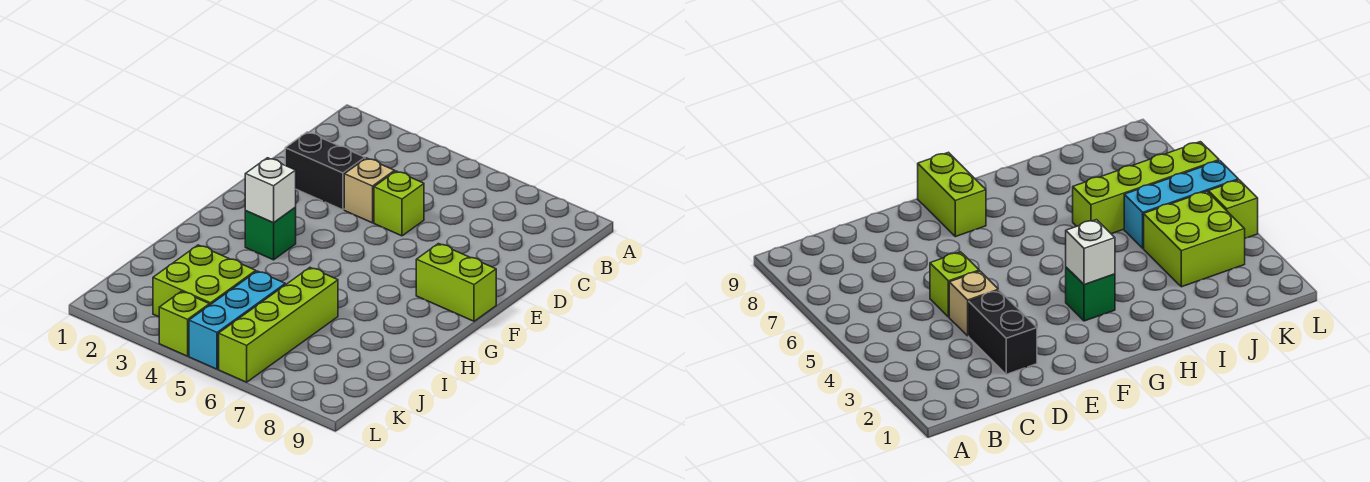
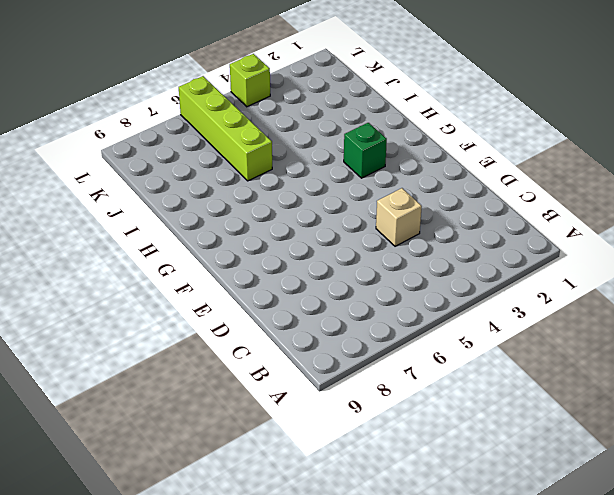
none -> black brick D2:D3 level 1
none -> lime brick D5 level 1

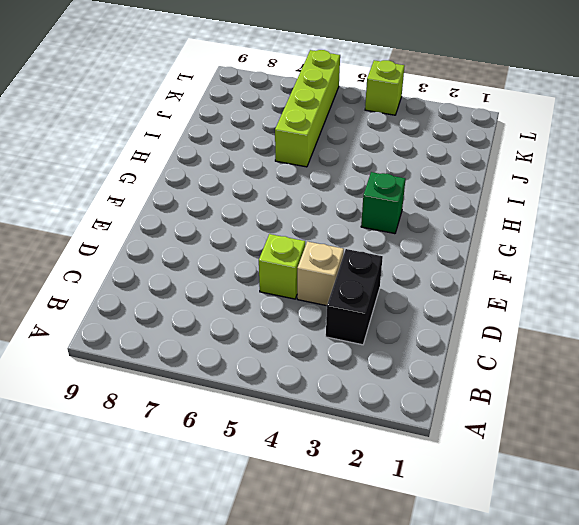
black brick C3:D3 level 1 -> black brick D2:D3 level 1
none -> lime brick F8:F9 level 1
none -> lime brick J3:K4 level 1

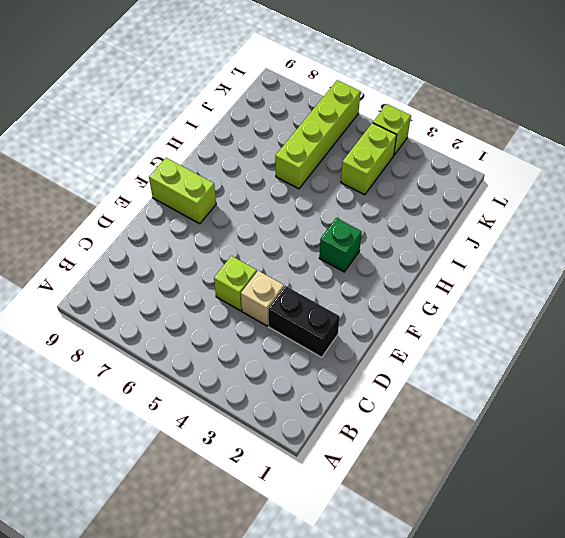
lime brick J4:K4 level 1 -> lime brick J3:K4 level 1
none -> cyan brick J5:L5 level 1
none -> white brick G3 level 2

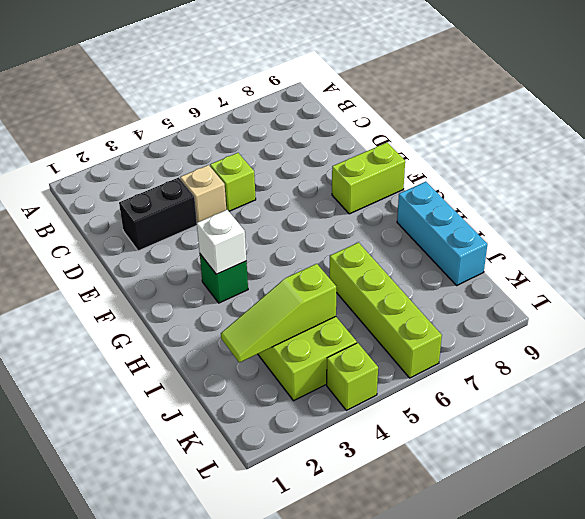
cyan brick H9:J9 level 1 -> cyan brick J5:L5 level 1
lime slope J2:J4 level 2 top 4 -> none

